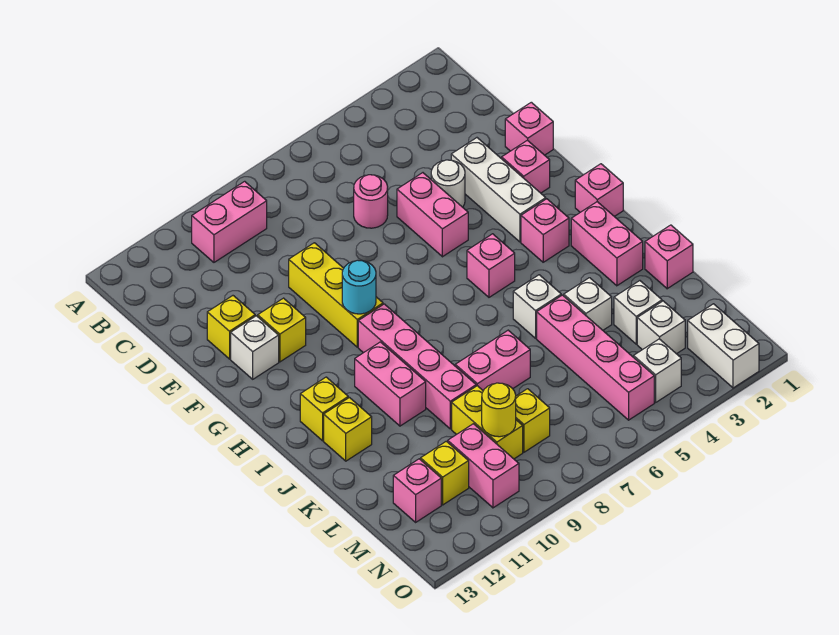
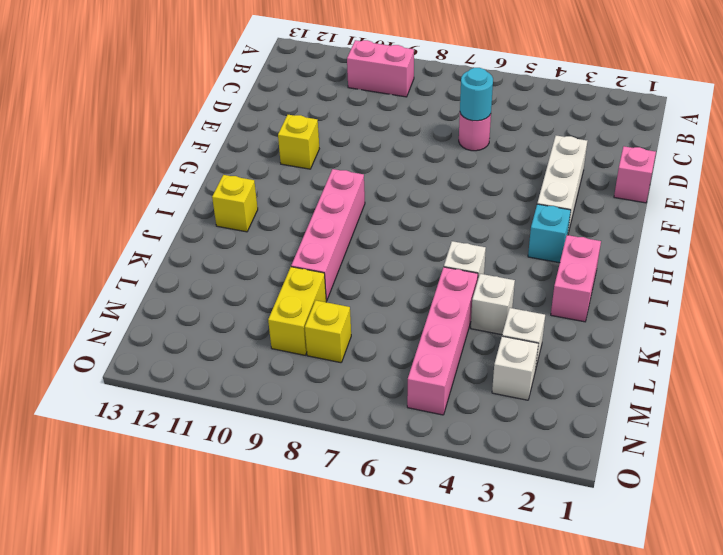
cyan round brick D6 level 2 -> cyan round brick G9 level 2
cyan brick H3 level 1 -> pink brick H3 level 1
none -> white round brick E4 level 1
none -> pink brick E5:F5 level 1
none -> yellow brick E9:G9 level 1
none -> yellow brick E12 level 1

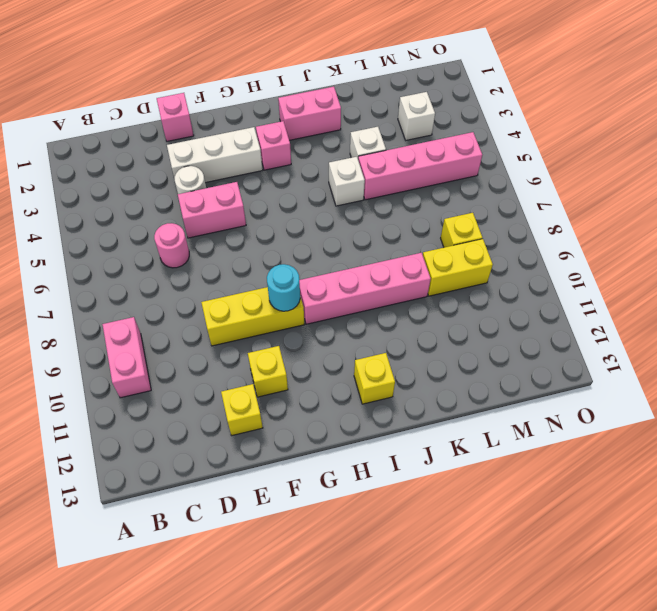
none -> pink brick F2 level 1
none -> white brick F12 level 1
none -> pink brick H1 level 1
none -> pink brick H5 level 1

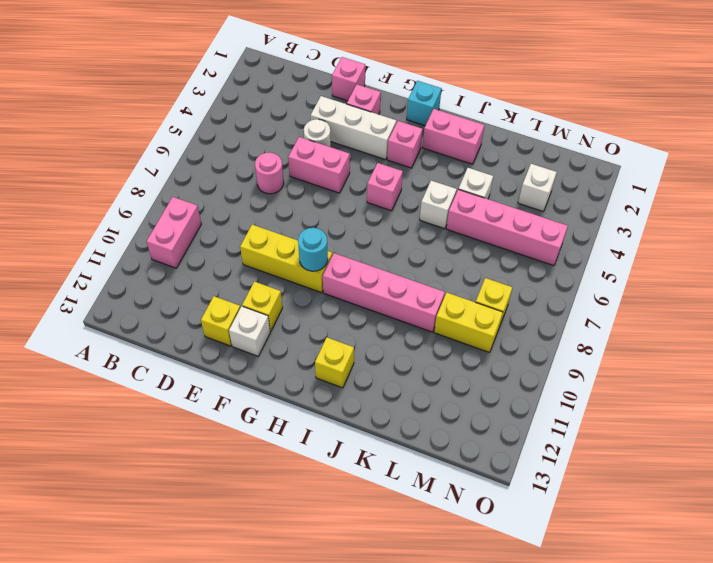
cyan brick H1 level 1 -> pink brick H1 level 1
none -> pink brick I10:J10 level 1
none -> yellow brick J12 level 1
none -> pink brick K1 level 1
none -> pink brick K7:K8 level 1

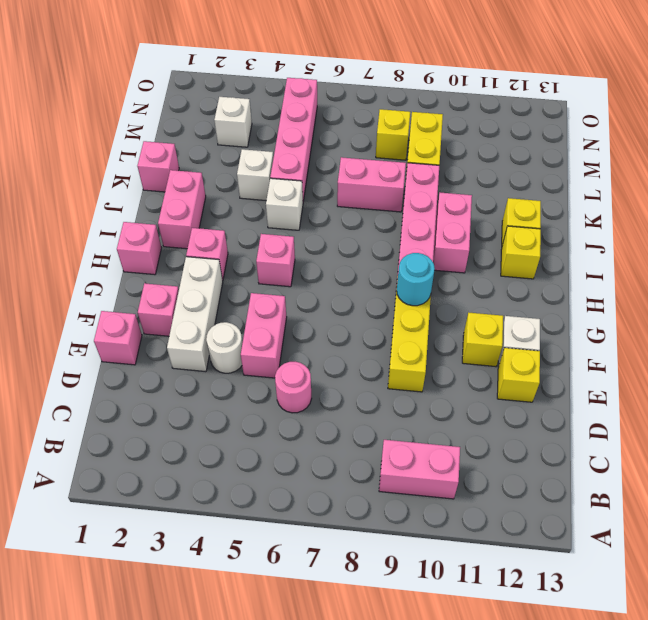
none -> white brick L3 level 1
none -> pink brick M10:N10 level 1
none -> yellow brick M11 level 1
none -> pink brick M12 level 1

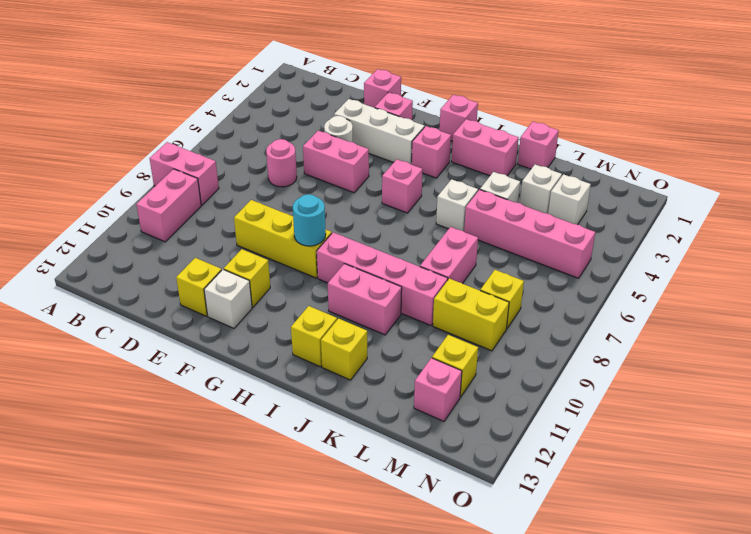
pink brick A8:B8 level 1 -> pink brick M10:N10 level 1
none -> white brick N2:O2 level 1
none -> white brick N4 level 1
none -> yellow round brick M9 level 2

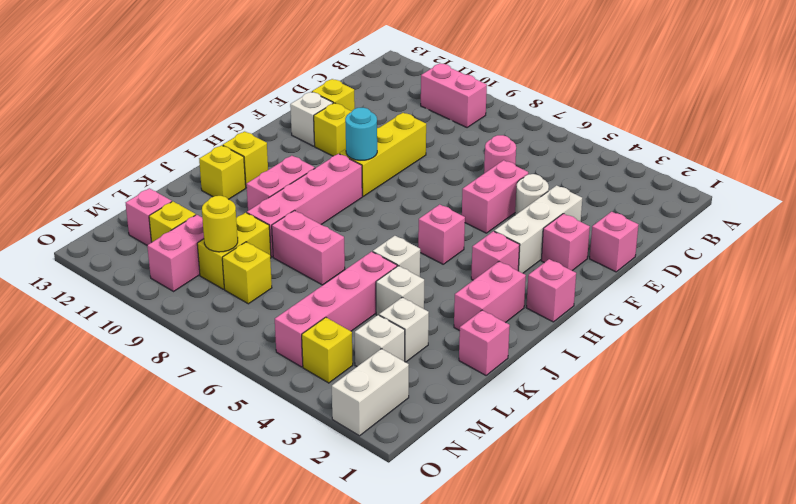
yellow brick N4 level 1 -> white brick N4 level 1

